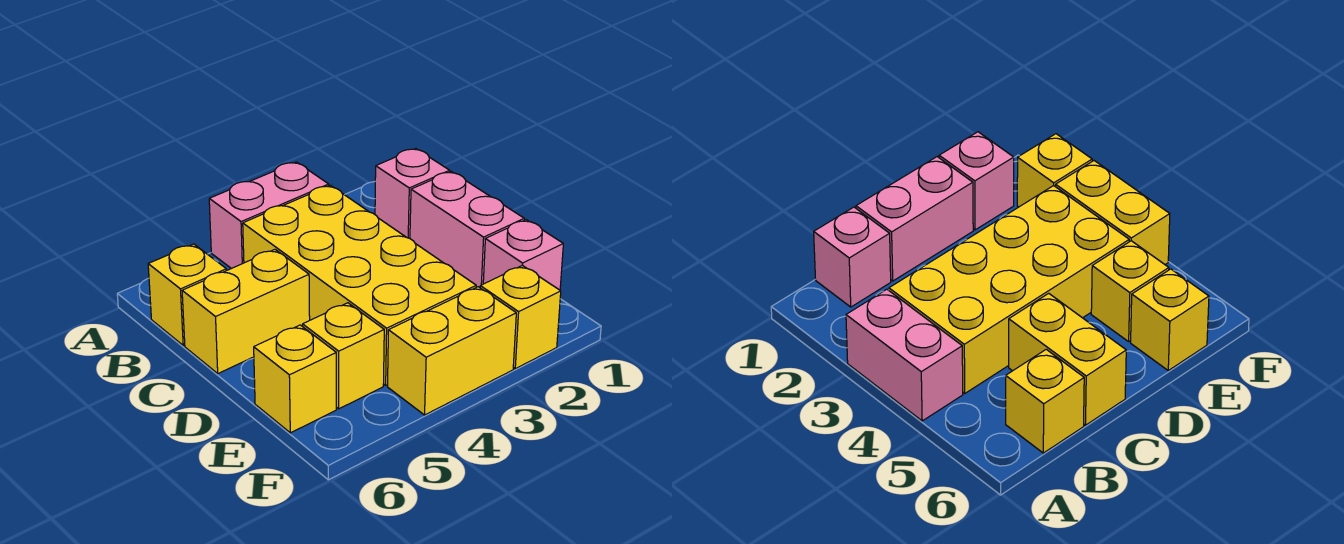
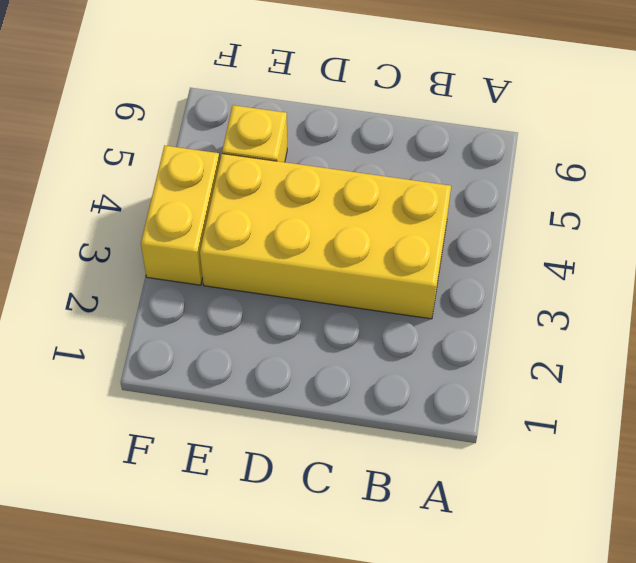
none -> pink brick A3:A4 level 1
none -> pink brick B1 level 1

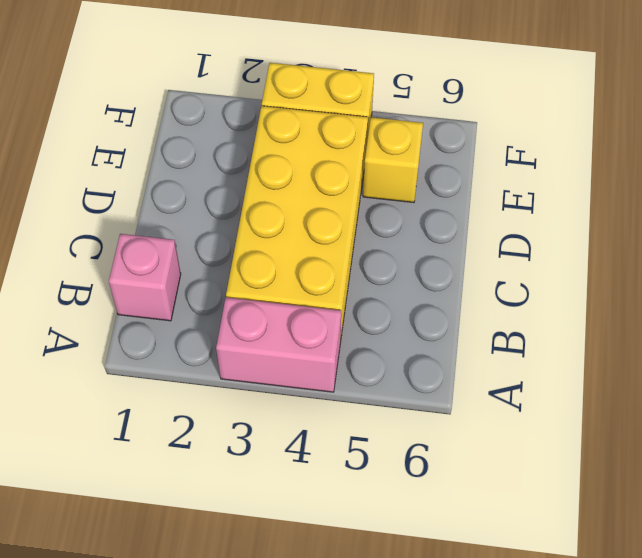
none -> yellow brick B6 level 1
none -> pink brick C1:D1 level 1

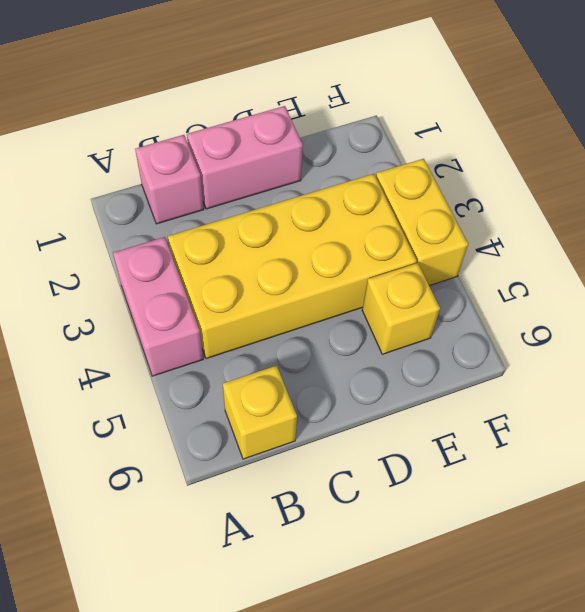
none -> yellow brick C5:C6 level 1
none -> pink brick E1 level 1

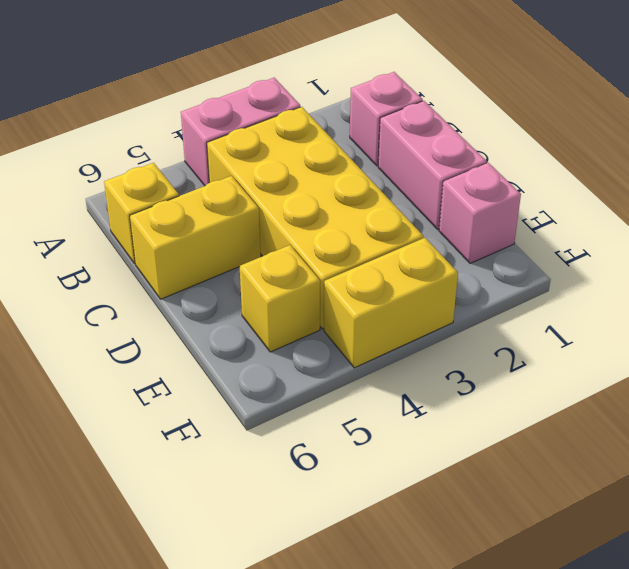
none -> yellow brick E6 level 1
none -> yellow brick F2 level 1

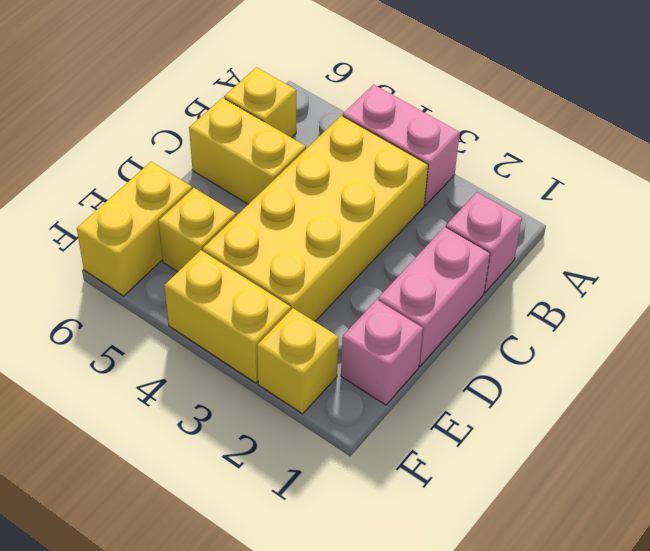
yellow brick E6:F6 level 1 -> yellow brick E6 level 1

